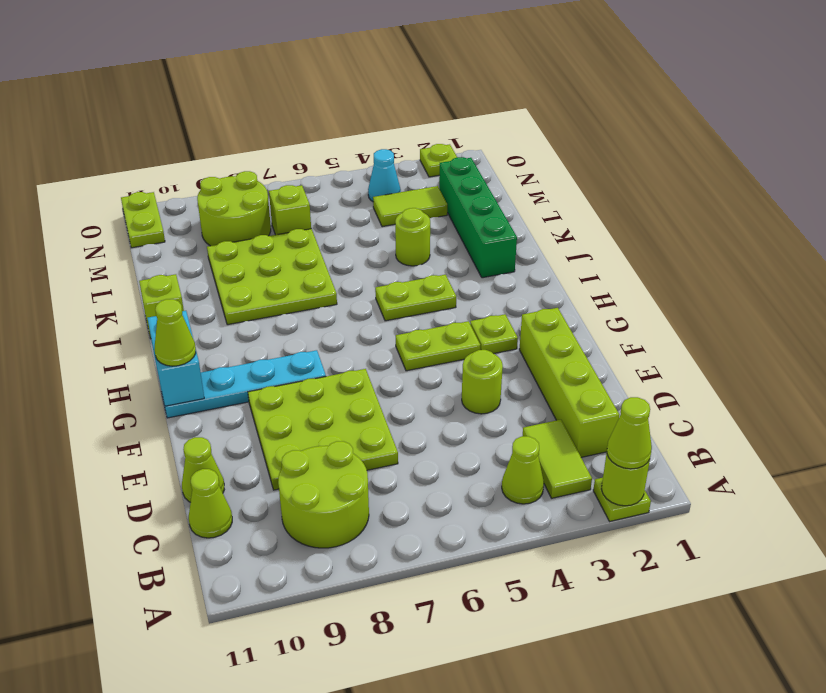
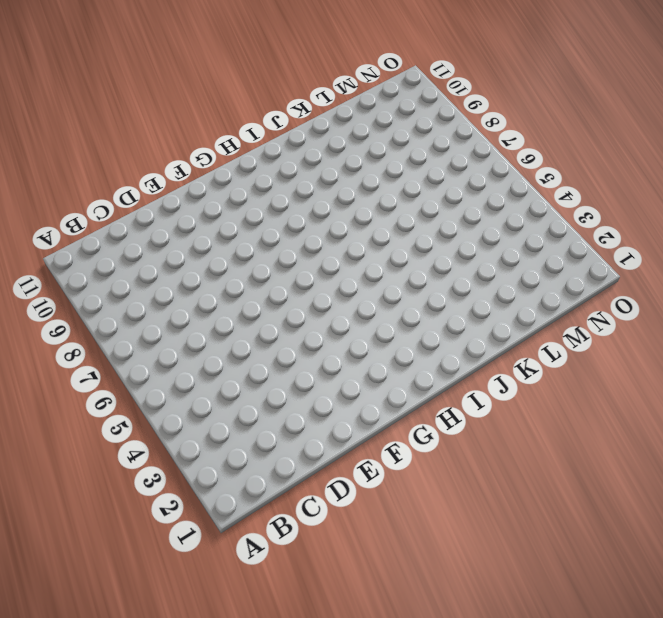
none -> lime plate A2 level 1
none -> lime tile B3:C3 level 1
none -> lime cone B4 level 1

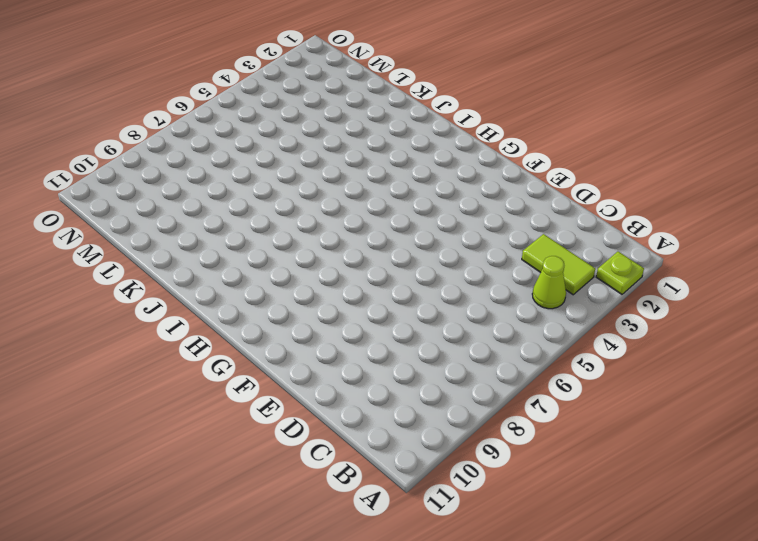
none -> lime round brick B8:C9 level 1
none -> lime brick C2:F2 level 1
none -> lime cone C11 level 1

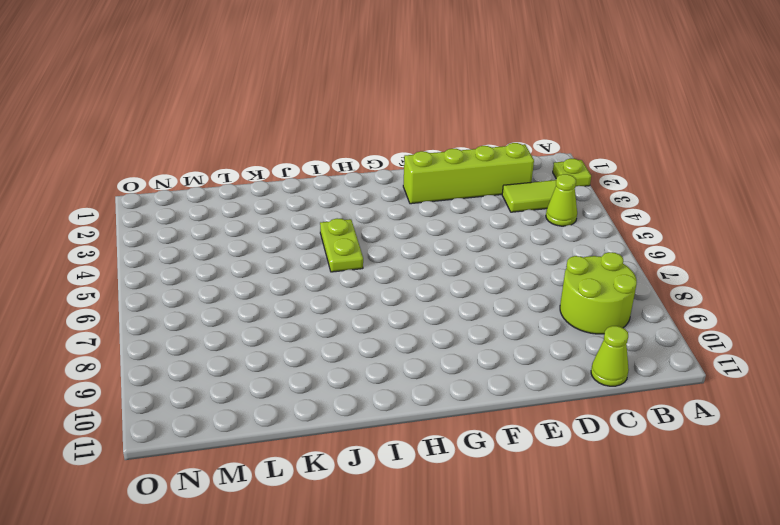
none -> lime plate D7:F9 level 1
none -> lime cone D11 level 1
none -> lime round brick E4 level 1

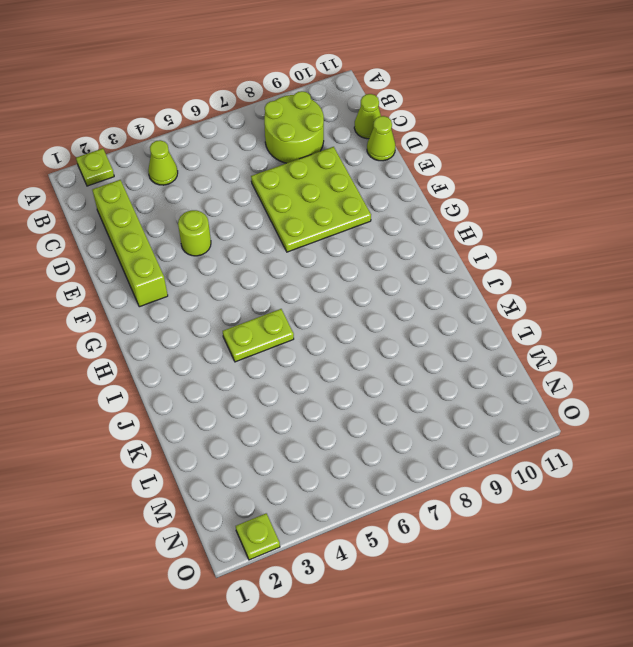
none -> lime tile B3:C3 level 1
none -> lime plate G3 level 1
none -> lime plate G4:G5 level 1

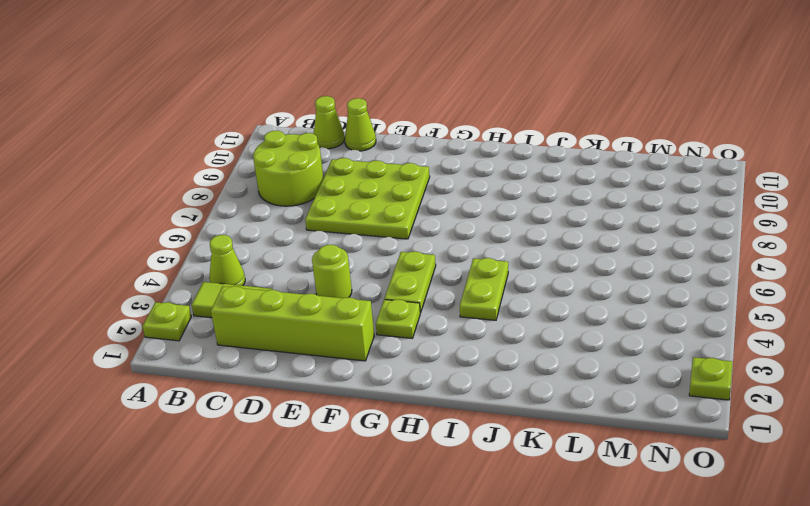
none -> cyan plate G8:G11 level 1
none -> green brick J2:M2 level 1
none -> lime plate J7:L9 level 1

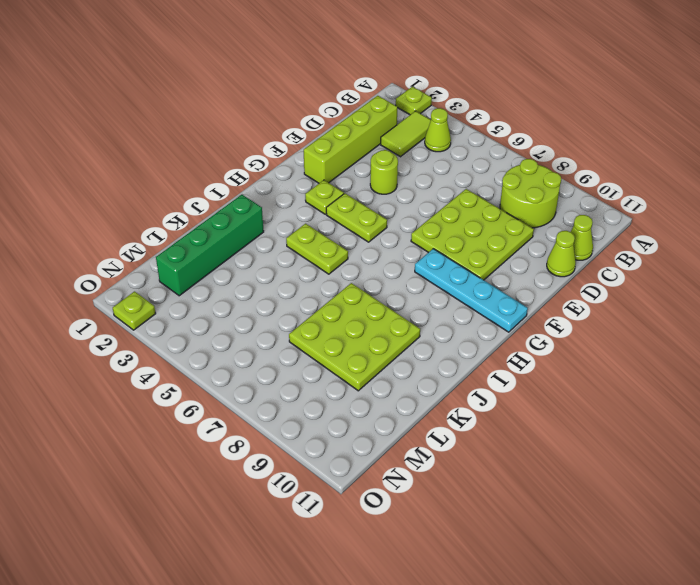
none -> lime brick J11 level 1
none -> lime round brick K4 level 1
none -> lime tile M3:M4 level 1

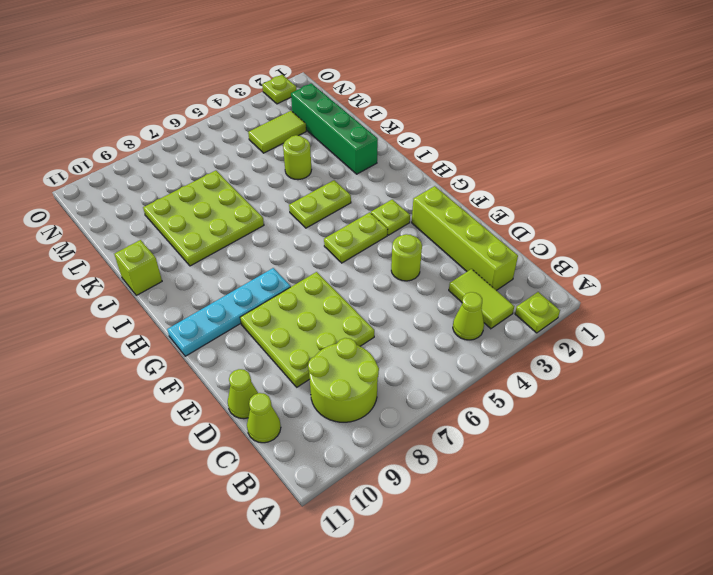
none -> lime brick M7 level 1
none -> lime round brick M8:N9 level 1
none -> cyan cone N4 level 1

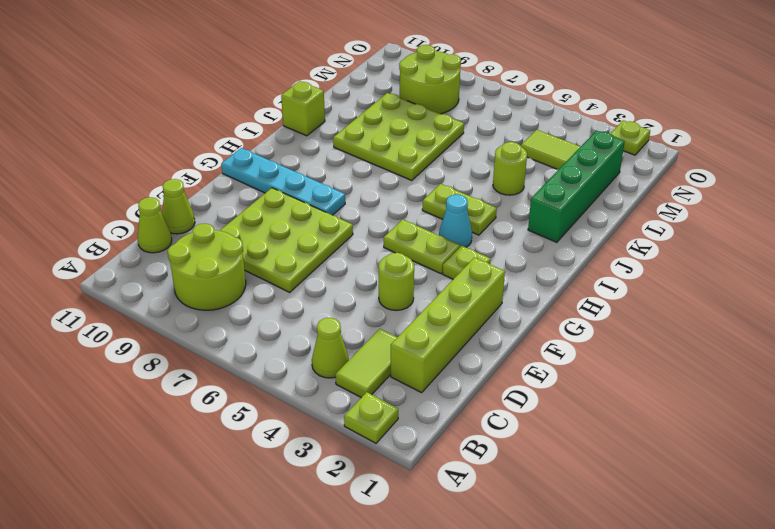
cyan cone H4 level 1 -> cyan cone N4 level 1
none -> lime brick M7 level 1
none -> lime plate N11:O11 level 1
none -> lime round brick A2 level 2

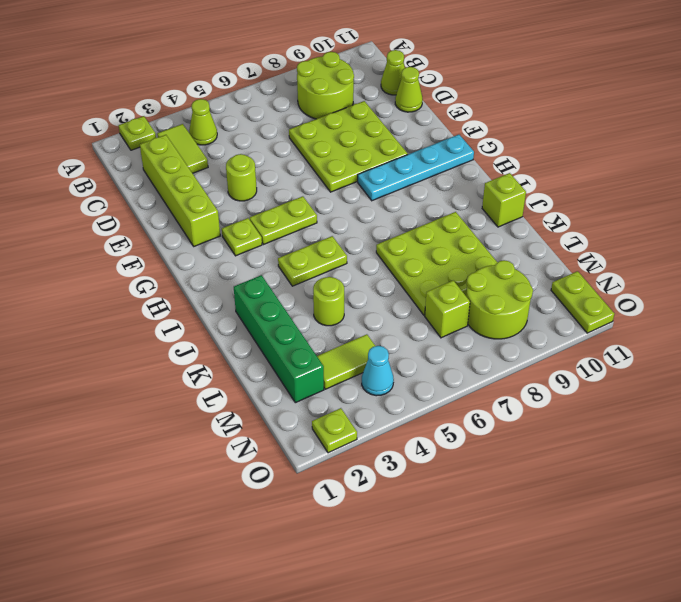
none -> lime round brick A2 level 2
none -> cyan brick G11:H11 level 2
none -> lime cone A2 level 3

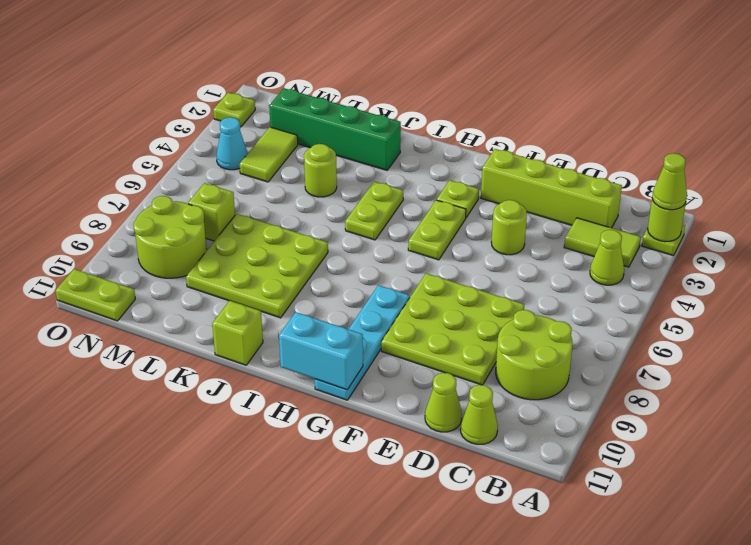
none -> lime cone G11 level 3

